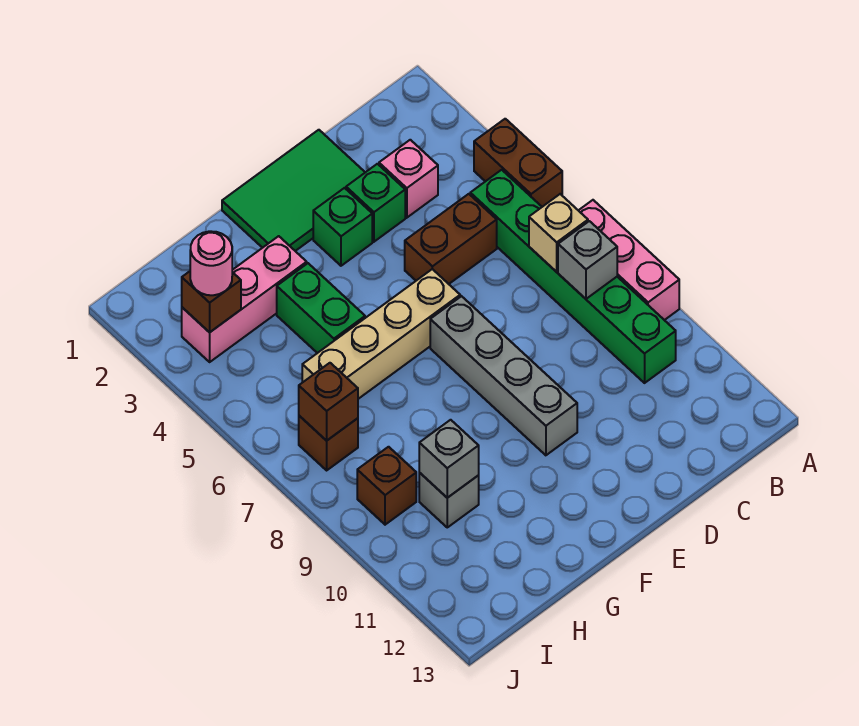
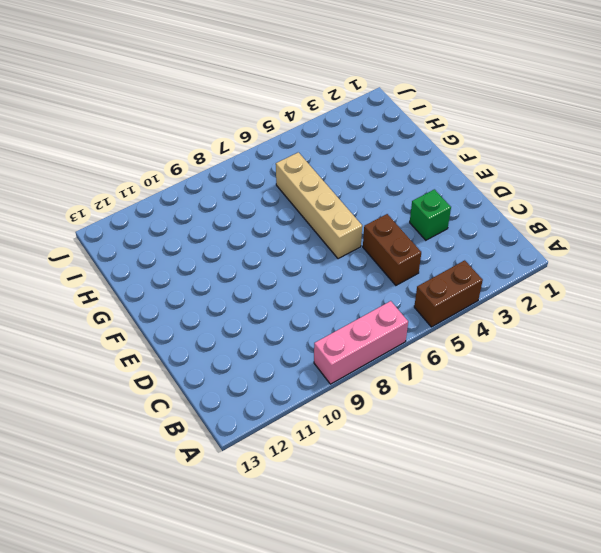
none -> green brick B5:B10 level 1
none -> pink brick C3 level 1
none -> green tile D1:F2 level 1

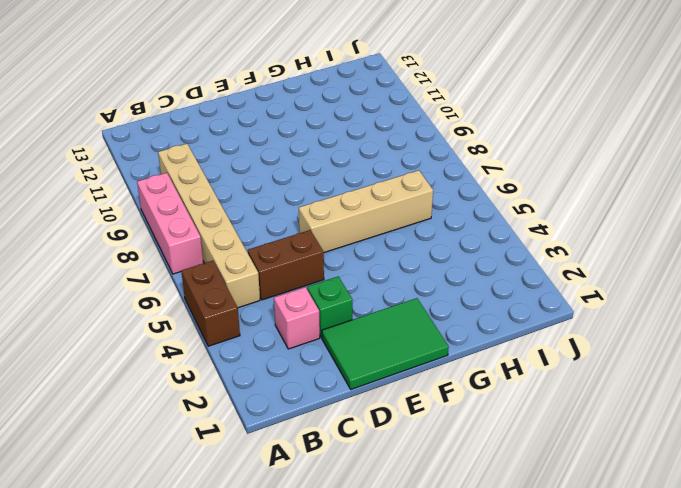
tan brick B5:B10 level 1 -> green brick B5:B10 level 1
none -> green brick E3 level 1
none -> grey brick E7:E10 level 1
none -> pink brick G3:I3 level 1

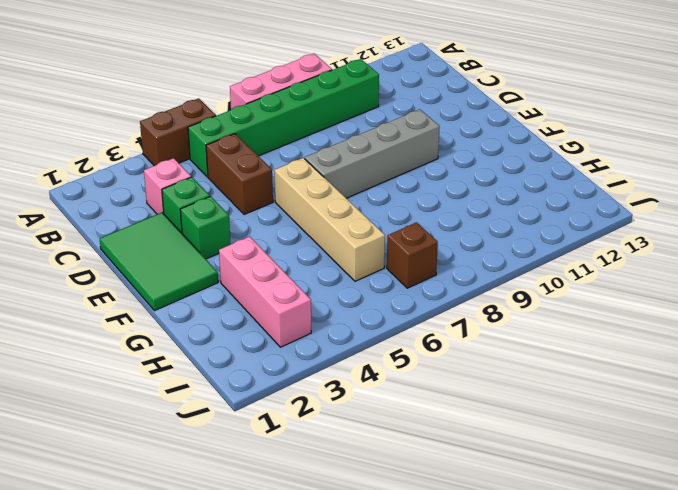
none -> green brick G4:G5 level 1
none -> grey brick H10 level 1
none -> brown brick I9 level 1

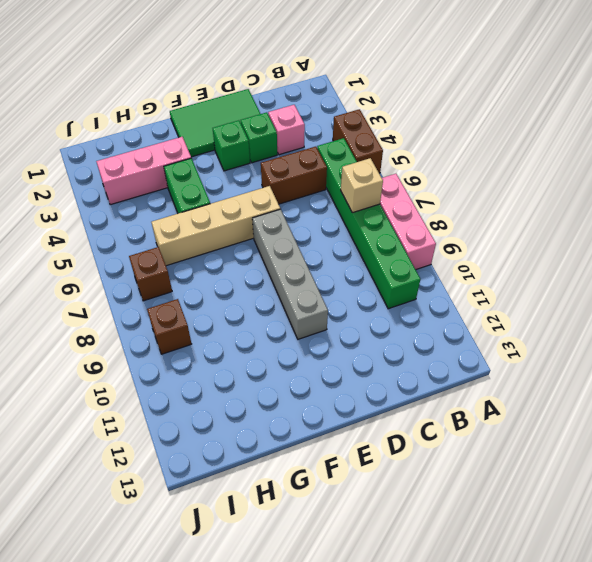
none -> grey brick H10 level 1
none -> grey brick B8 level 2
none -> grey brick H10 level 2

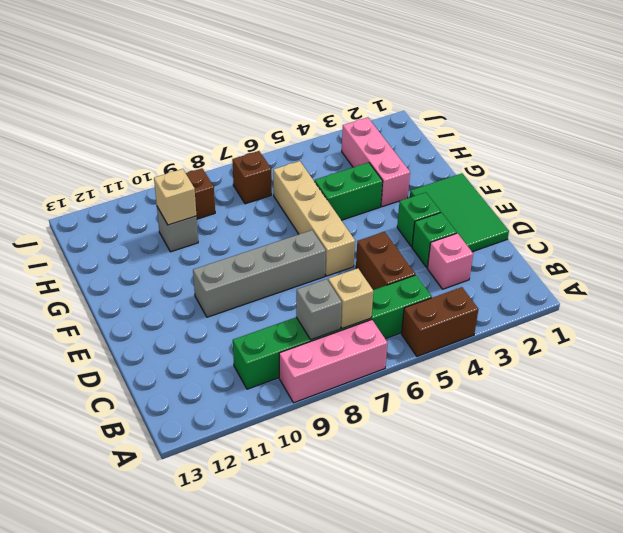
tan brick H10 level 2 -> grey brick H10 level 2
none -> brown brick I3 level 2
none -> brown brick I7 level 2
none -> pink round brick I3 level 3

